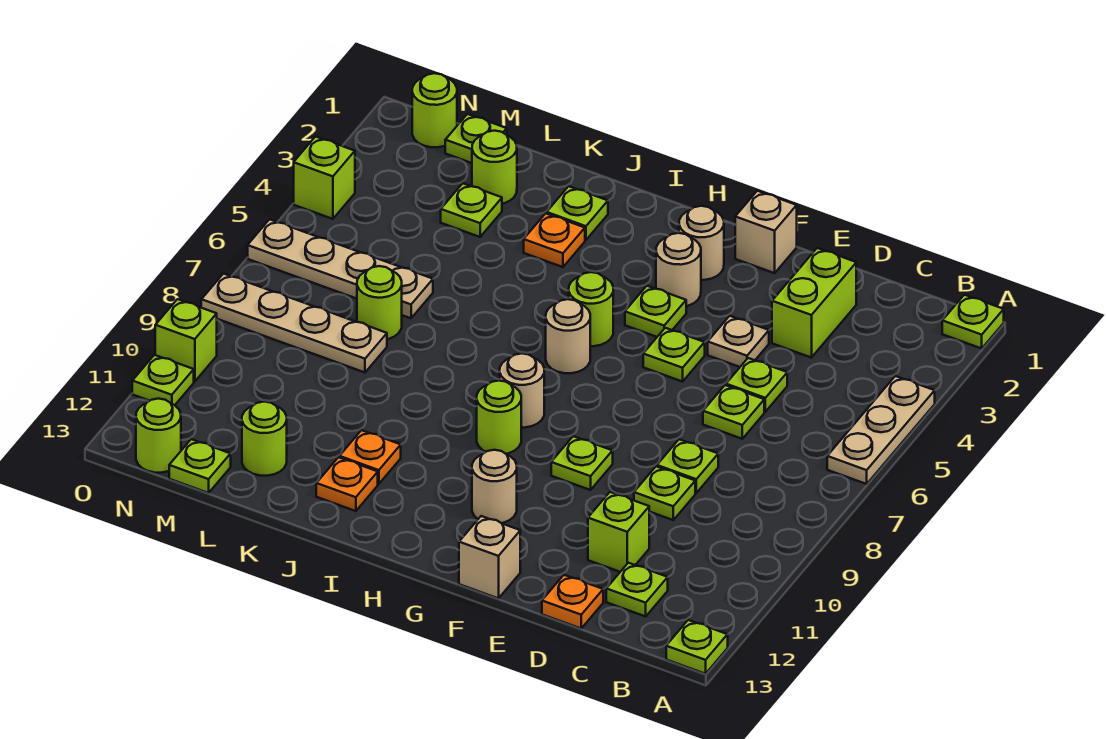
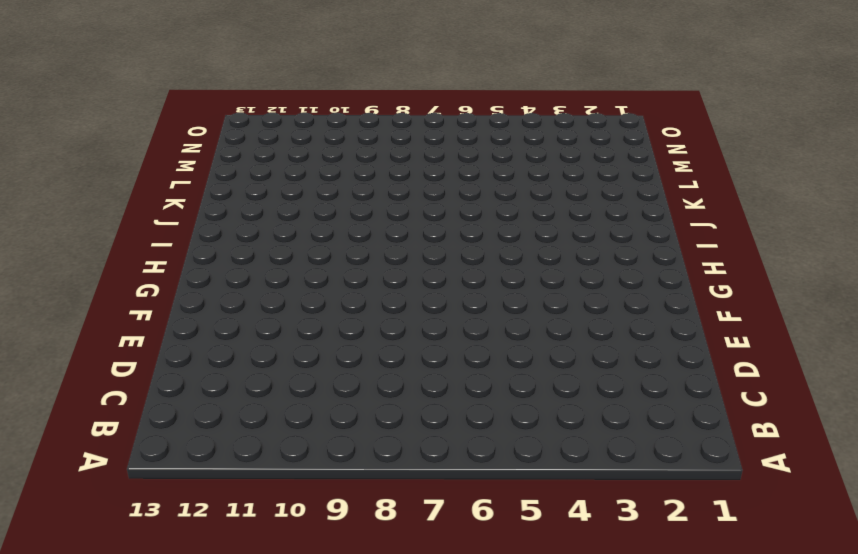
none -> lime plate A1 level 1
none -> tan plate A4:A6 level 1
none -> lime plate A13 level 1
none -> lime plate C12 level 1

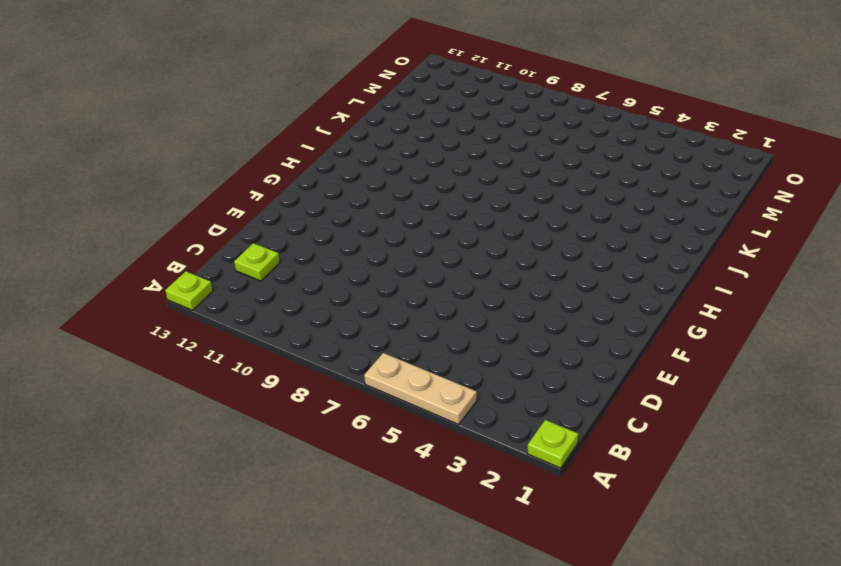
none -> lime brick D2:D3 level 1
none -> lime plate D5 level 1
none -> lime plate D6 level 1
none -> lime plate D8 level 1

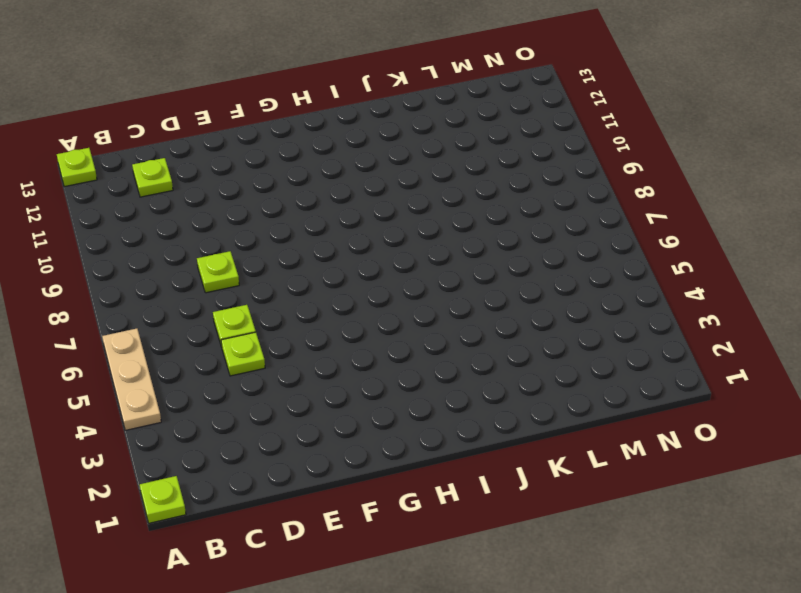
none -> lime brick D2:D3 level 1
none -> lime plate D9 level 1
none -> lime brick D11 level 1
none -> orange plate D13 level 1

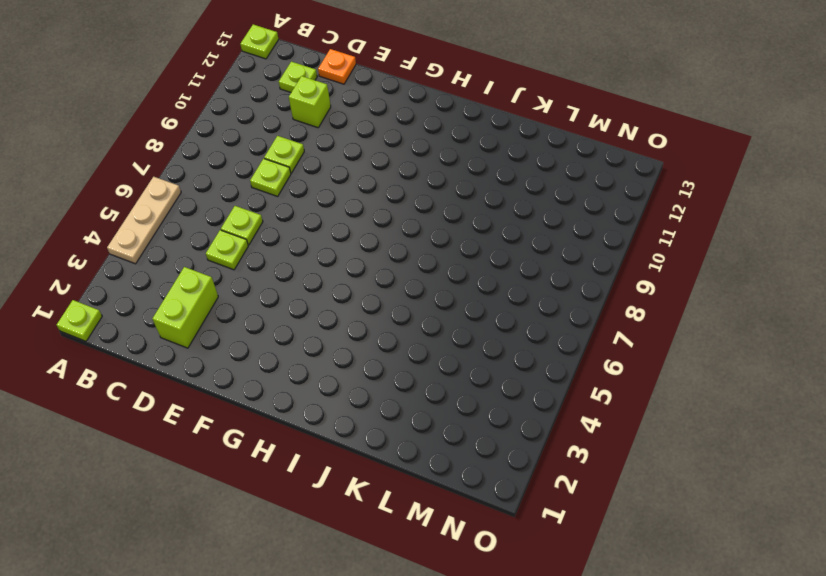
none -> tan plate E4 level 1
none -> tan brick F1 level 1
none -> lime plate F5 level 1
none -> lime plate F9 level 1

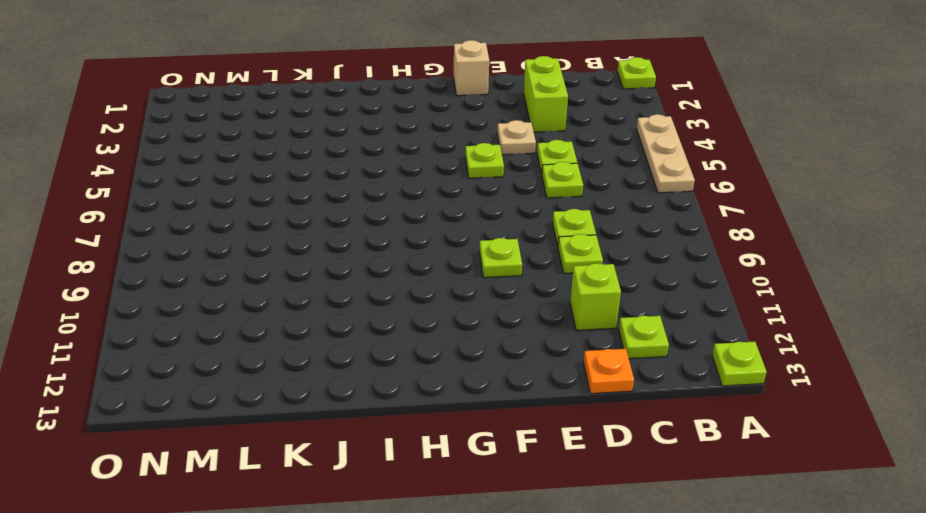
none -> tan brick F13 level 1
none -> tan round brick G2 level 1
none -> tan round brick G3 level 1
none -> lime plate G4 level 1

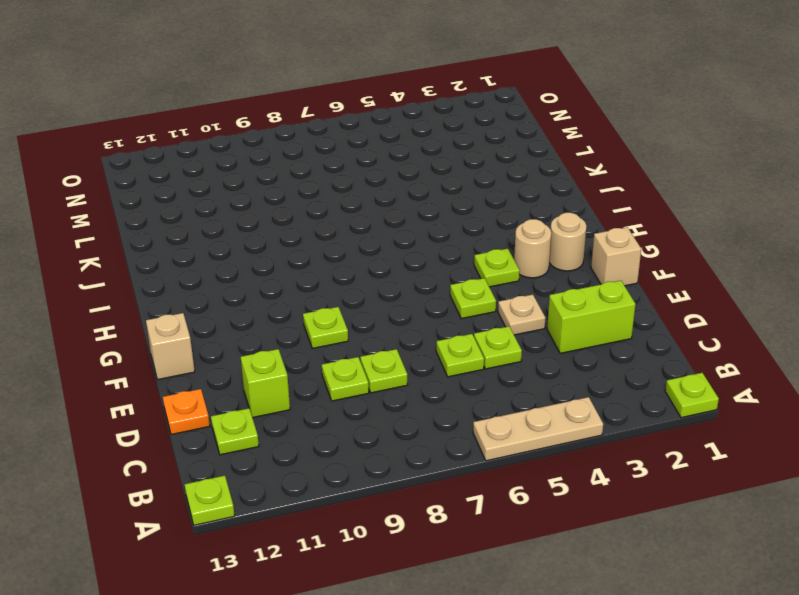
none -> tan round brick G11 level 1
none -> lime round brick H5 level 1
none -> tan round brick H6 level 1
none -> tan round brick H8 level 1

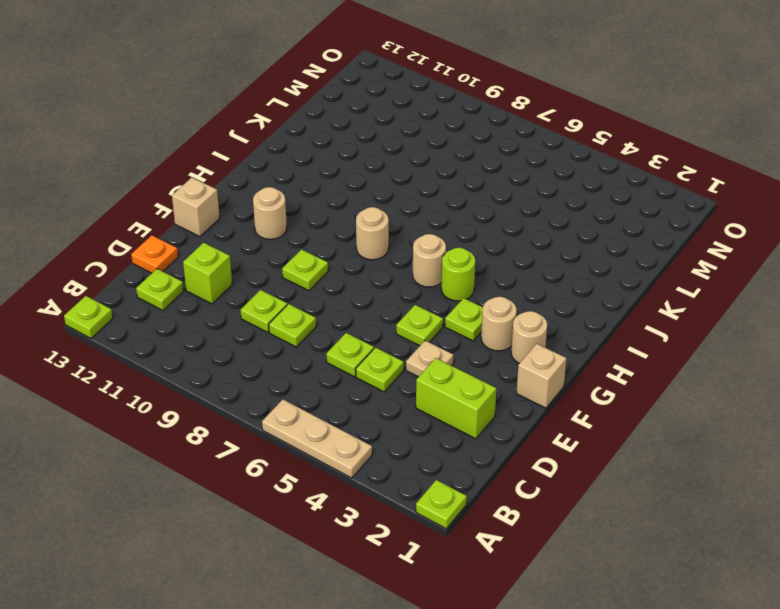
none -> lime round brick H9 level 1
none -> lime plate J2 level 1
none -> orange plate J3 level 1
none -> orange plate J11 level 1

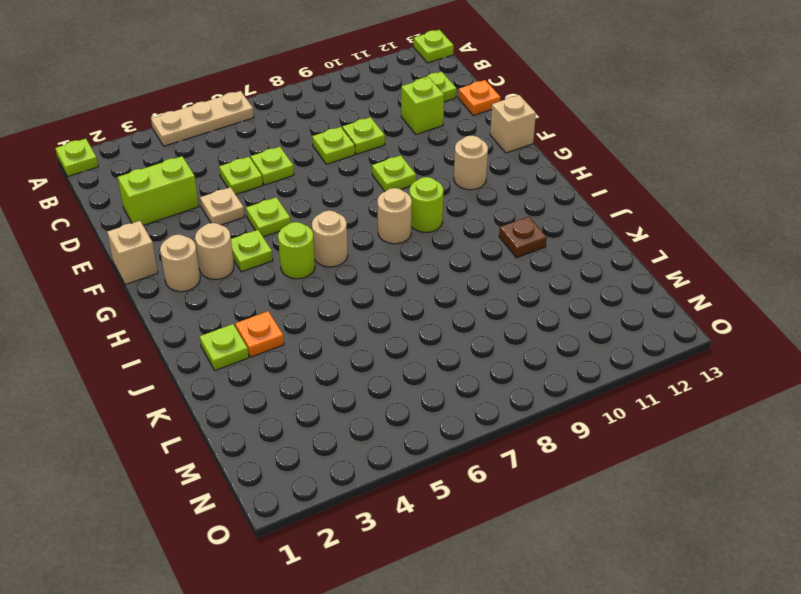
brown plate J11 level 1 -> orange plate J11 level 1
none -> orange plate J12 level 1
none -> lime round brick L2 level 1
none -> lime plate L3 level 1
none -> tan plate L6:O6 level 1

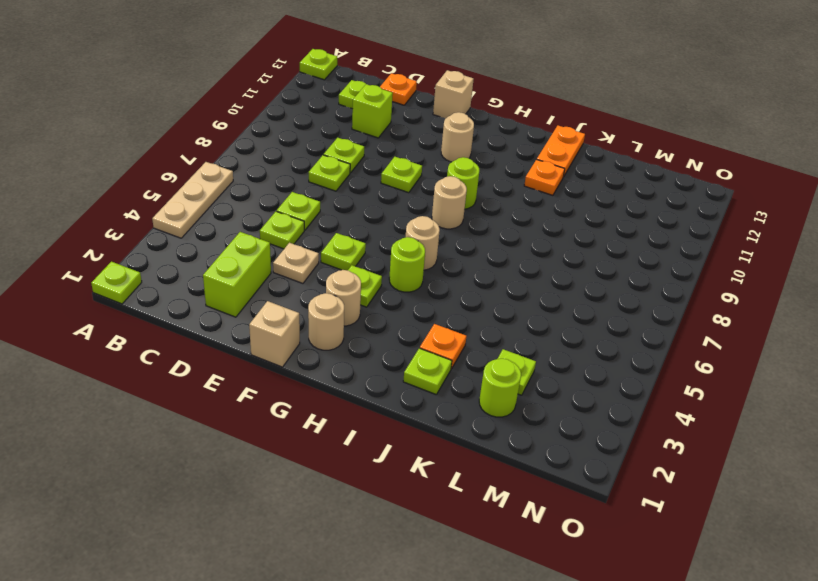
orange plate J12:J13 level 1 -> orange plate J12 level 1
none -> tan plate L6:O6 level 1
none -> lime round brick L7 level 1
none -> tan plate L8:O8 level 1
none -> lime round brick L12 level 1

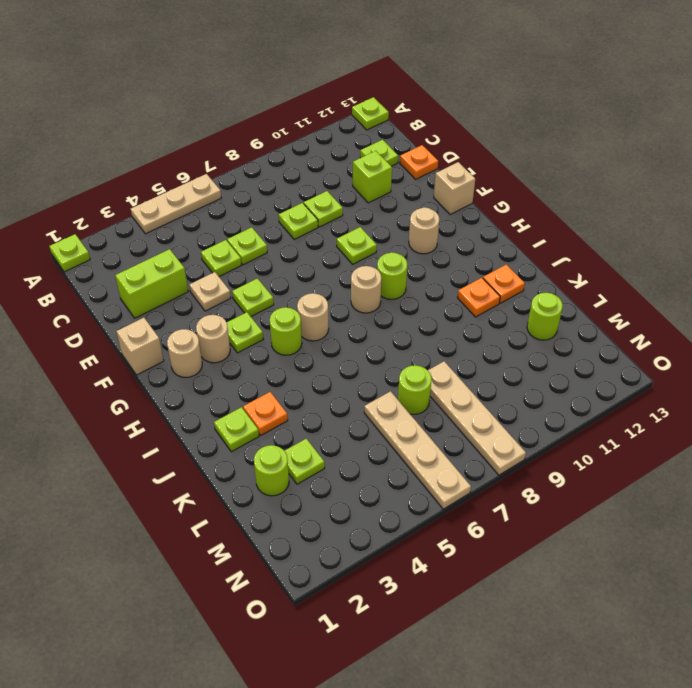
none -> lime plate M1 level 1
none -> lime plate M13 level 1
none -> lime round brick N1 level 1
none -> lime round brick N13 level 1

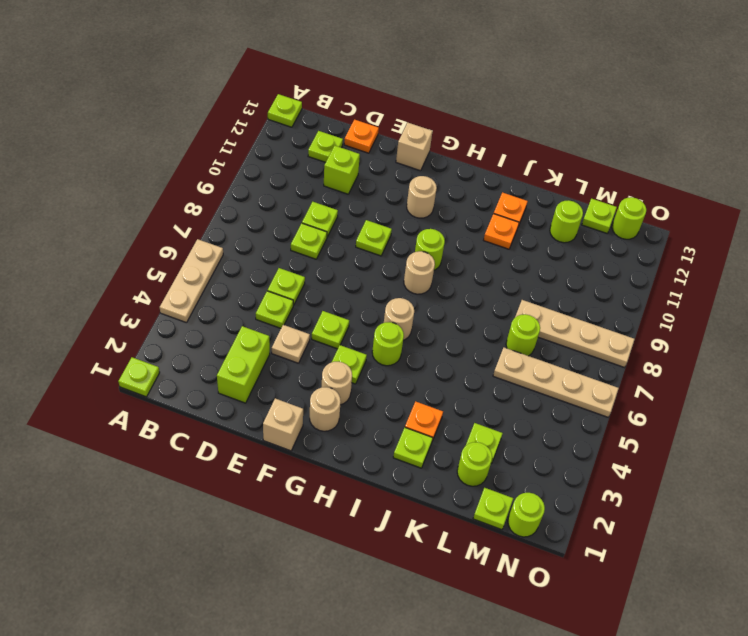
none -> lime brick O4 level 1
none -> lime brick O10 level 1
none -> lime plate O11 level 1

